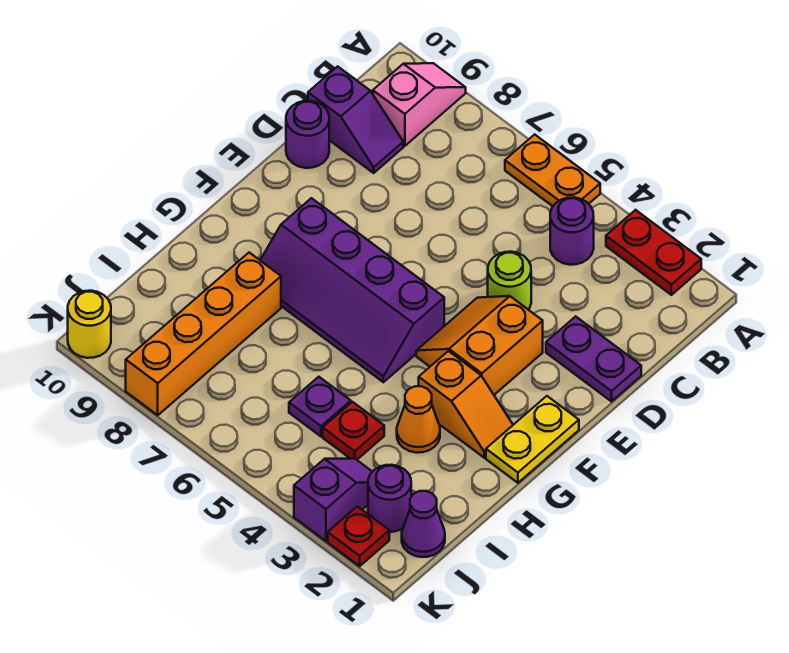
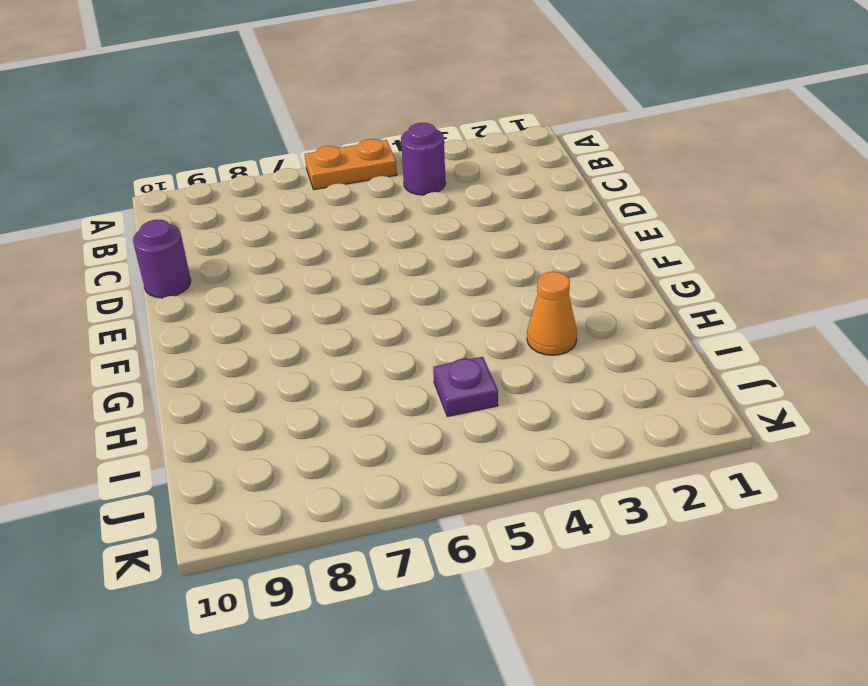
none -> red plate A2:A3 level 1
none -> pink slope A9:B9 level 1 top B
none -> purple slope C9:C10 level 1 top 10

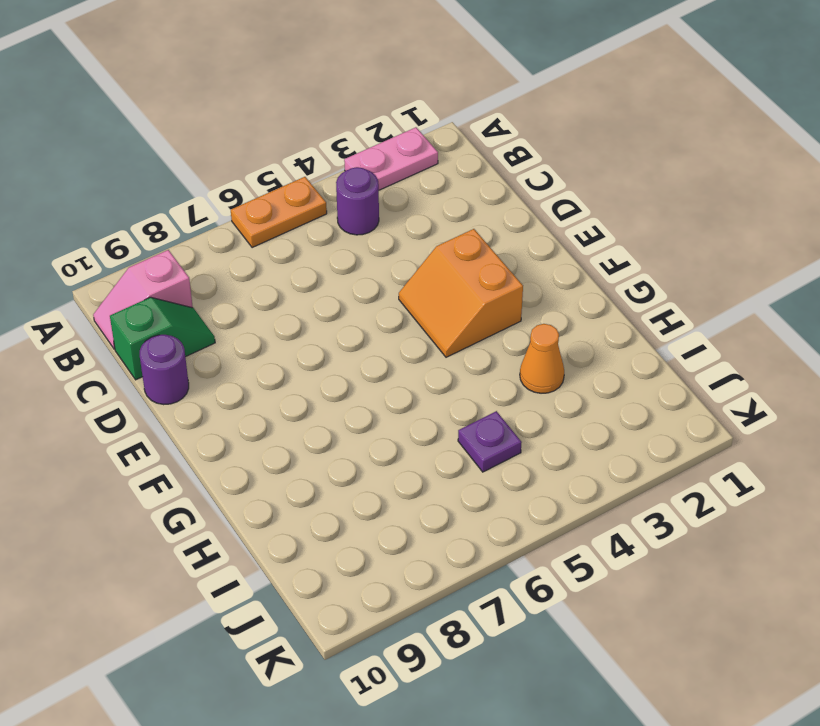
pink plate A2:A3 level 1 -> red plate A2:A3 level 1
pink slope B9:B10 level 1 top 9 -> pink slope A9:B9 level 1 top B
green slope C9:C10 level 1 top 10 -> purple slope C9:C10 level 1 top 10
none -> purple plate D1:D2 level 1
none -> lime round brick D4 level 1
none -> yellow plate F1:G1 level 1

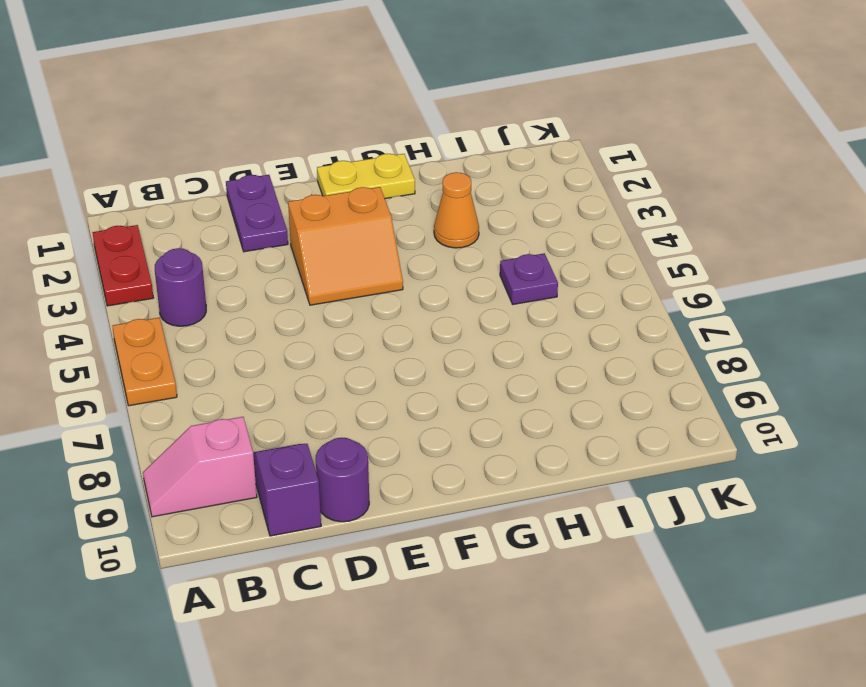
none -> lime round brick D4 level 1
none -> purple slope F5:G8 level 1 top F
none -> orange slope G2:G3 level 1 top 3

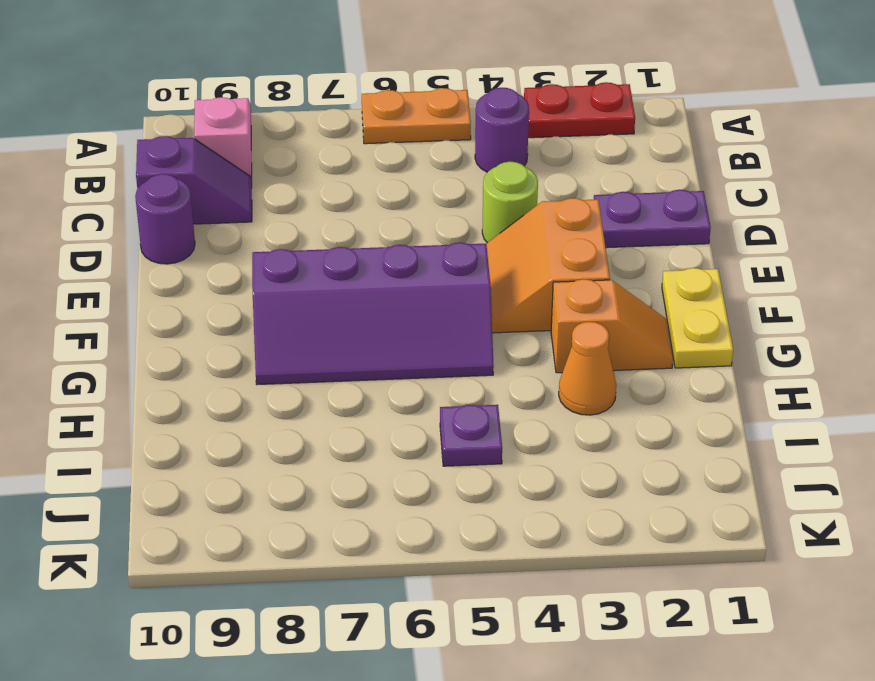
none -> orange brick H8:K8 level 1
none -> red plate I4 level 1
none -> purple cone J1 level 1

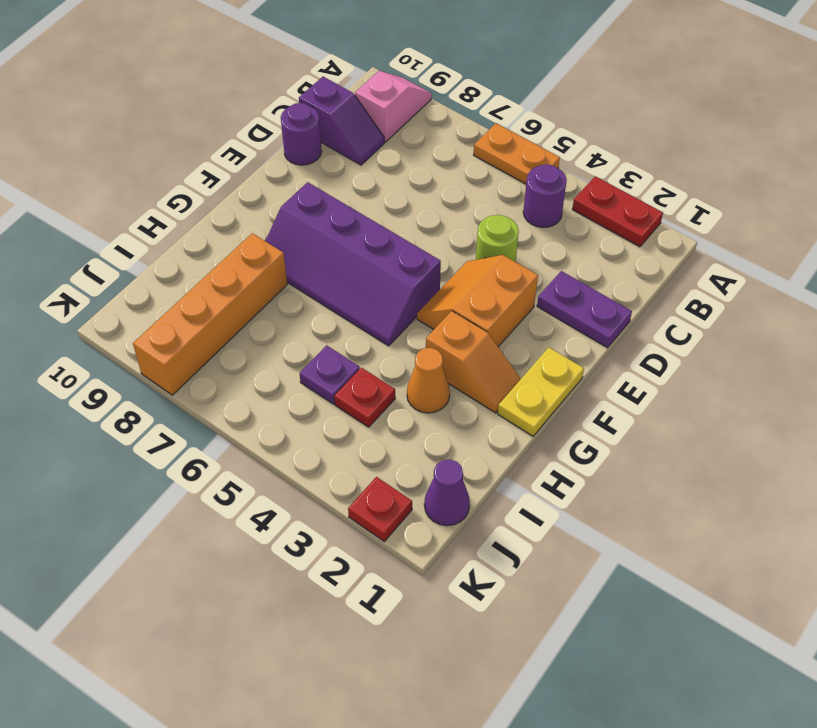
none -> purple round brick J2 level 1
none -> purple slope J3:K3 level 1 top K
none -> yellow round brick K10 level 1

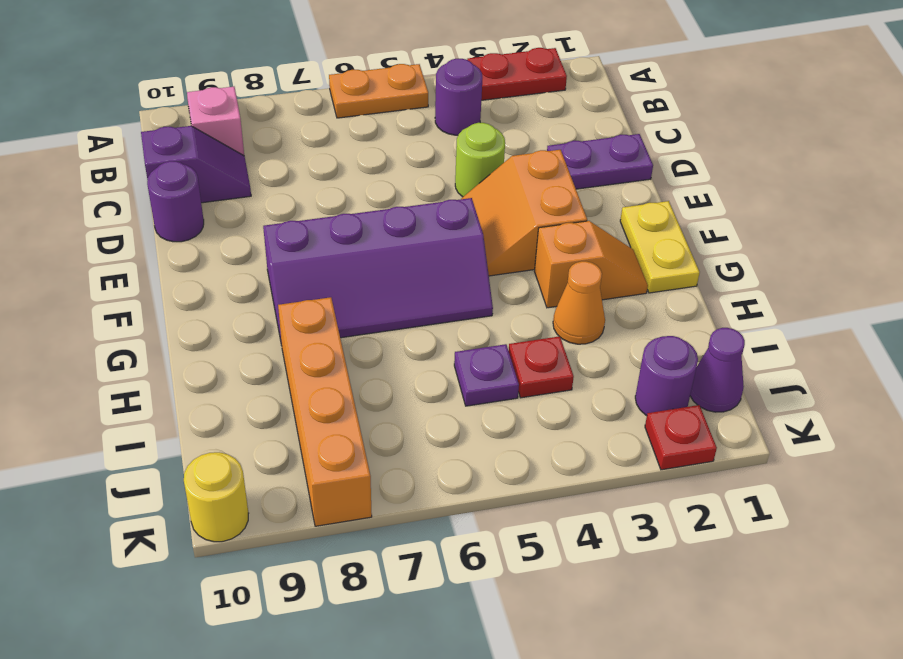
none -> purple slope J3:K3 level 1 top K

